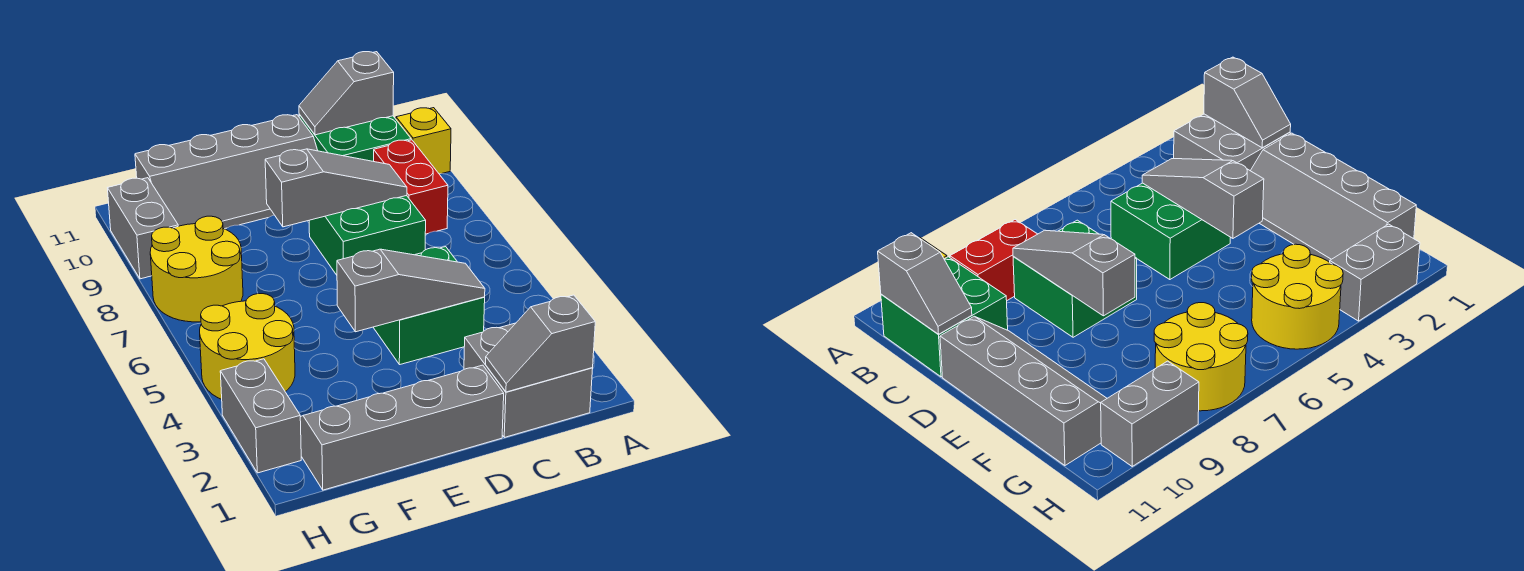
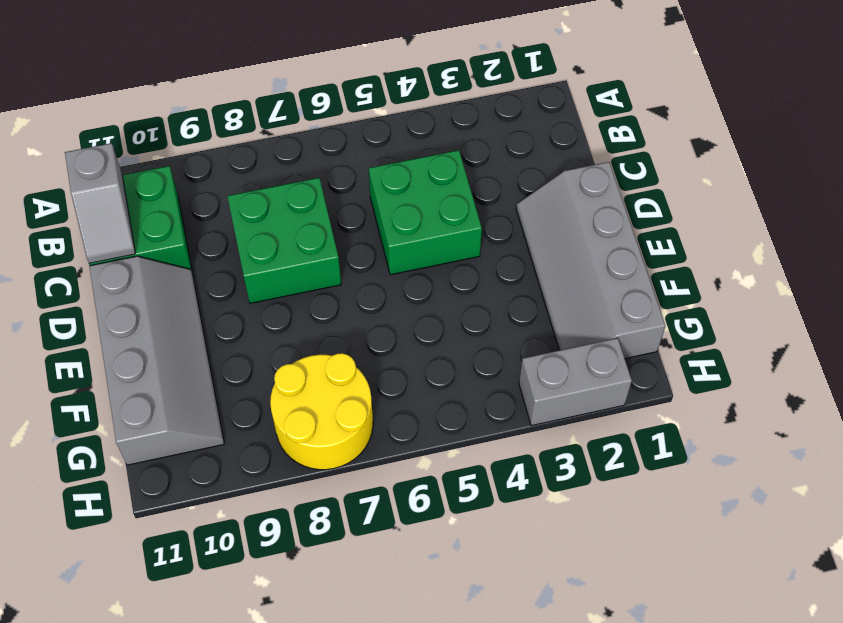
none -> yellow brick A10 level 1
none -> grey brick B1:C2 level 1
none -> red brick B8:B9 level 1

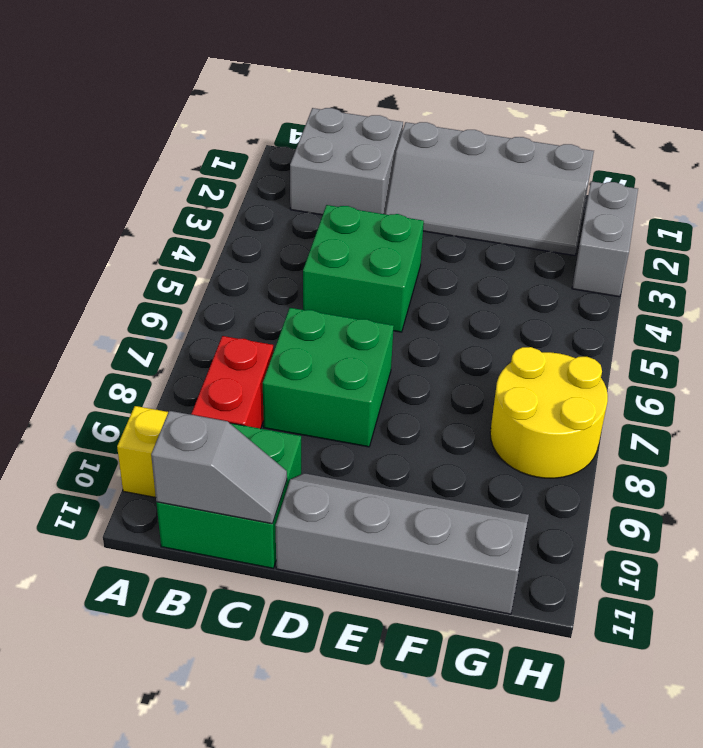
none -> yellow round brick G4:H5 level 1
none -> grey brick H9:H10 level 1
none -> grey slope B1:C1 level 2 top B

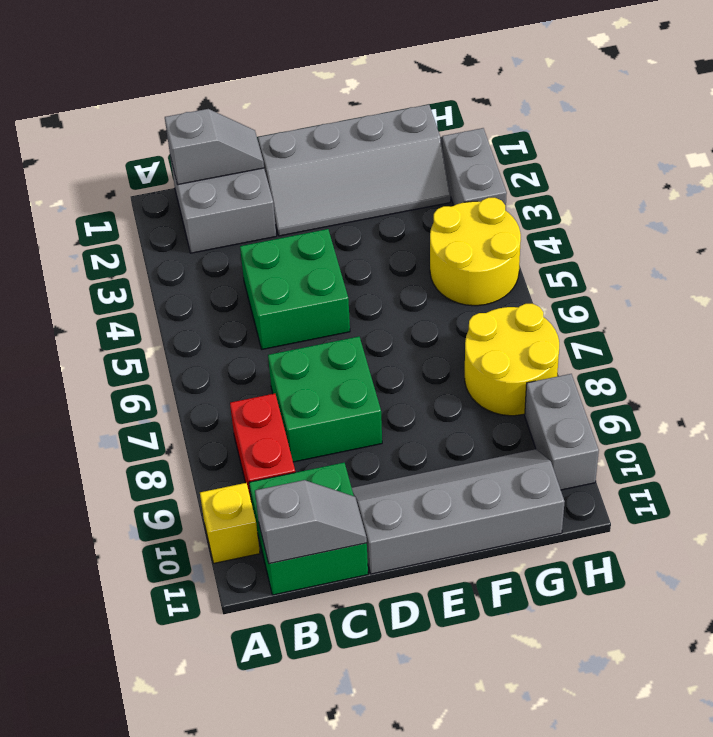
none -> grey slope C4:E4 level 2 top E
none -> grey slope C8:E8 level 2 top E

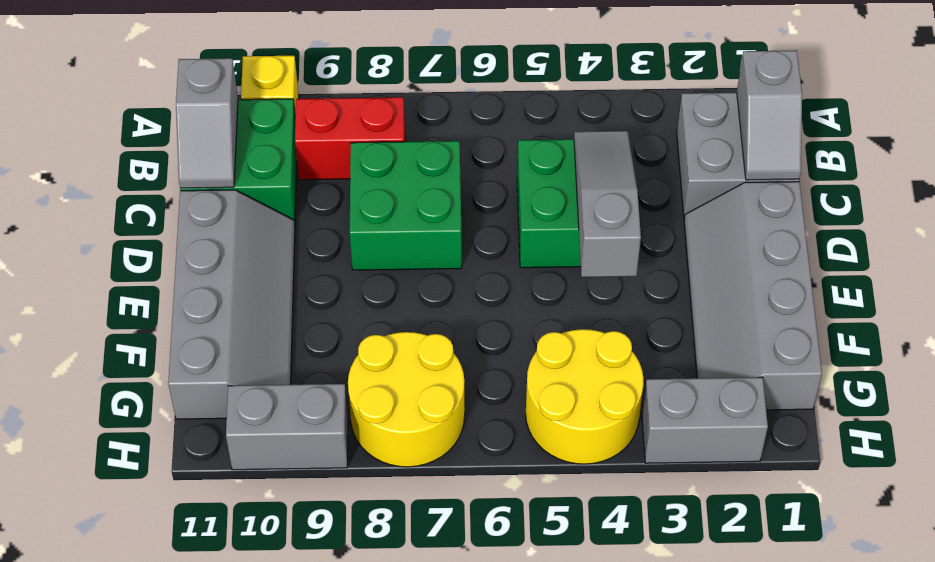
none -> grey slope C8:E8 level 2 top E

